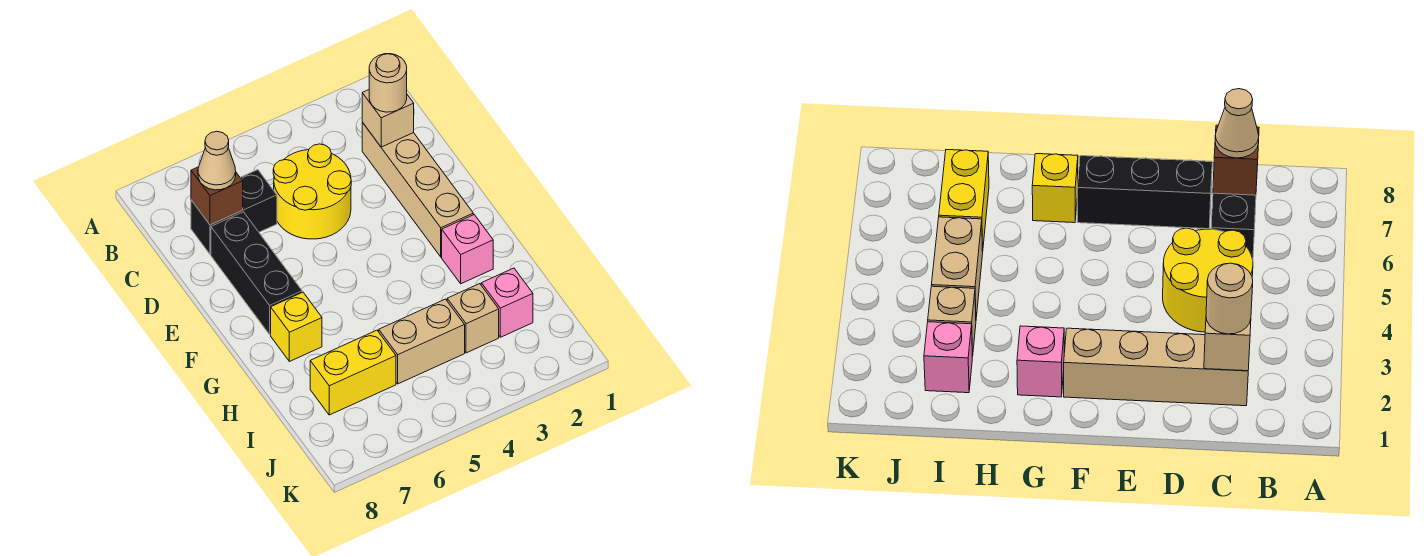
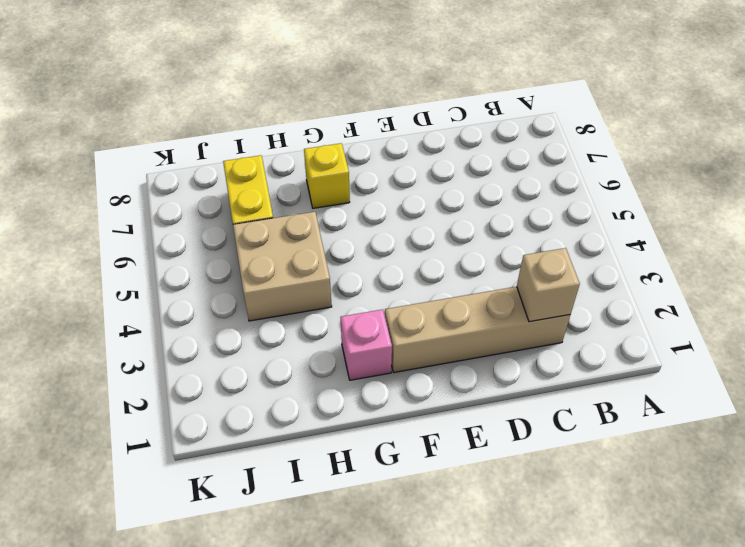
tan brick H4:I5 level 1 -> tan brick I4:I5 level 1
none -> yellow round brick C4:D5 level 1
none -> black brick C6:C7 level 1
none -> black brick D7:F7 level 1

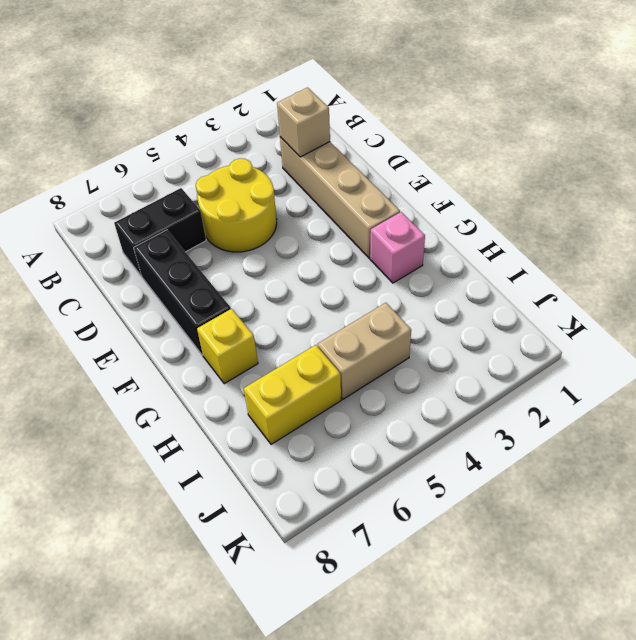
none -> pink brick I2 level 1
none -> tan brick I3 level 1
none -> brown brick C7 level 2

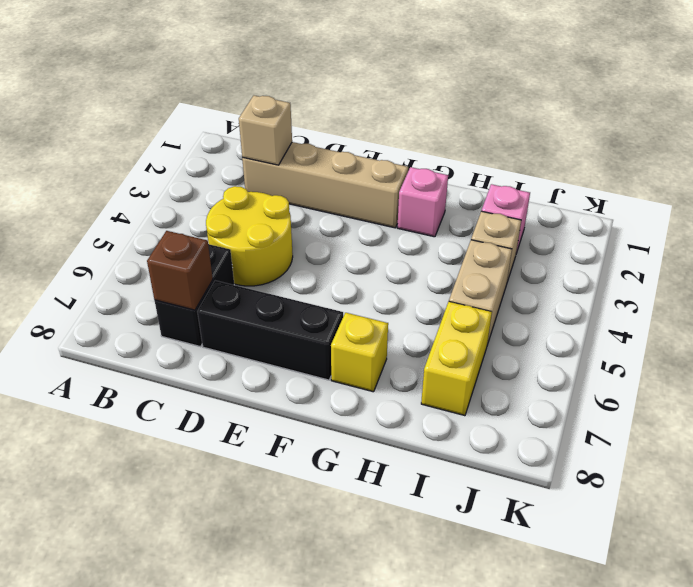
none -> tan round brick C2 level 3
none -> tan cone C7 level 3

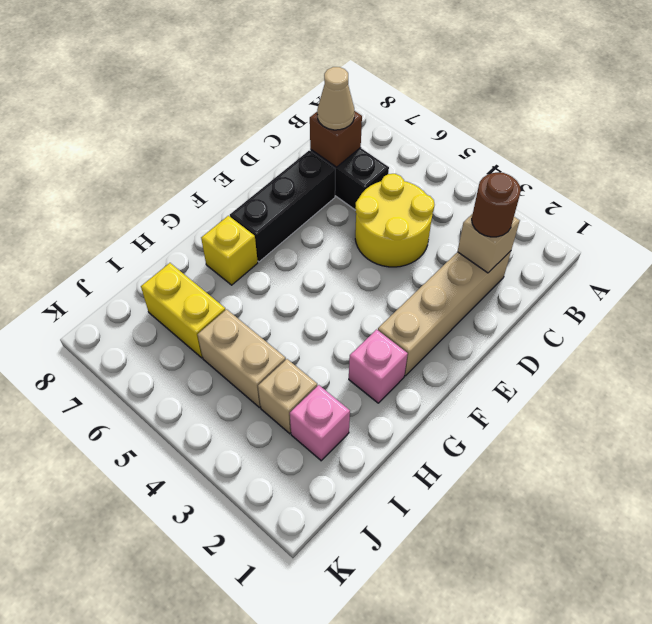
brown round brick C2 level 3 -> tan round brick C2 level 3

